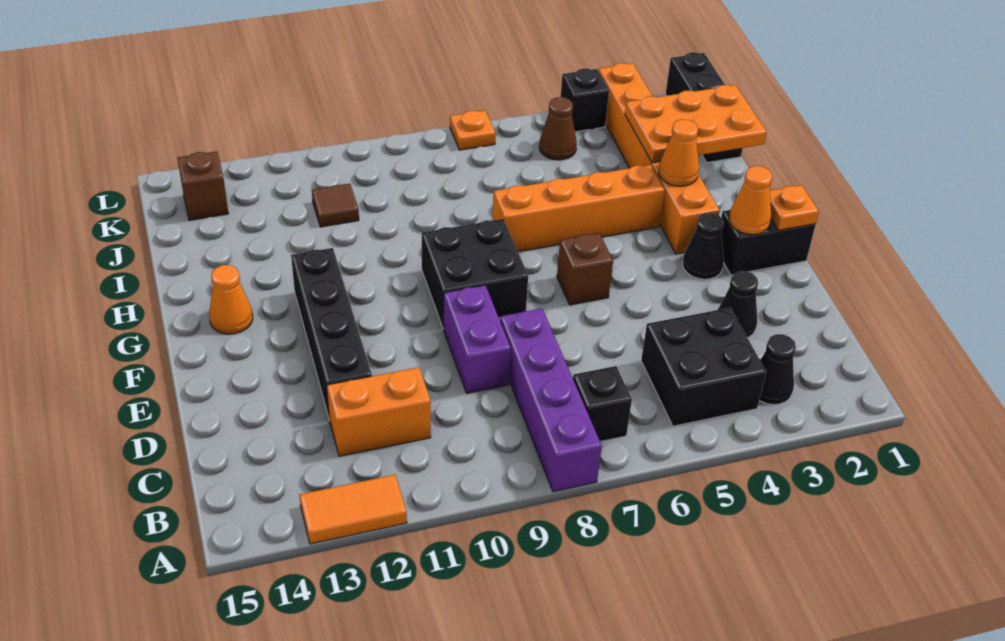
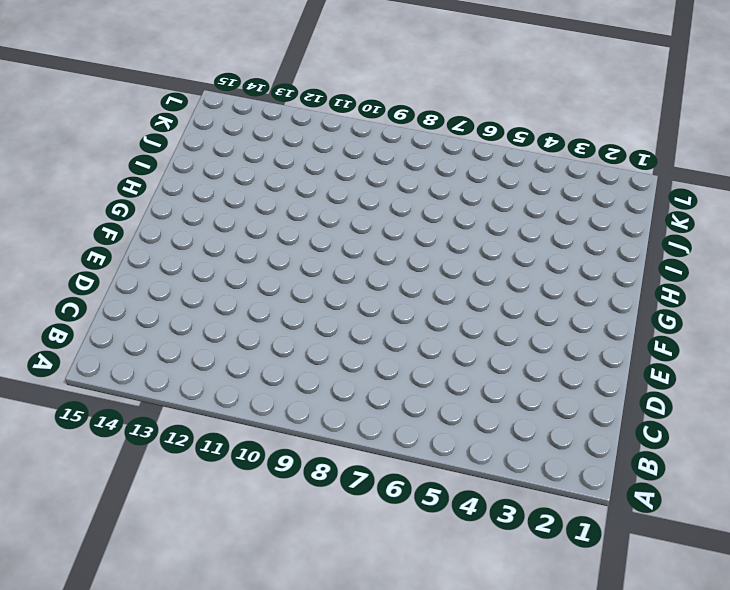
none -> purple brick A8:D8 level 1
none -> orange tile A12:A13 level 1
none -> black cone B3 level 1

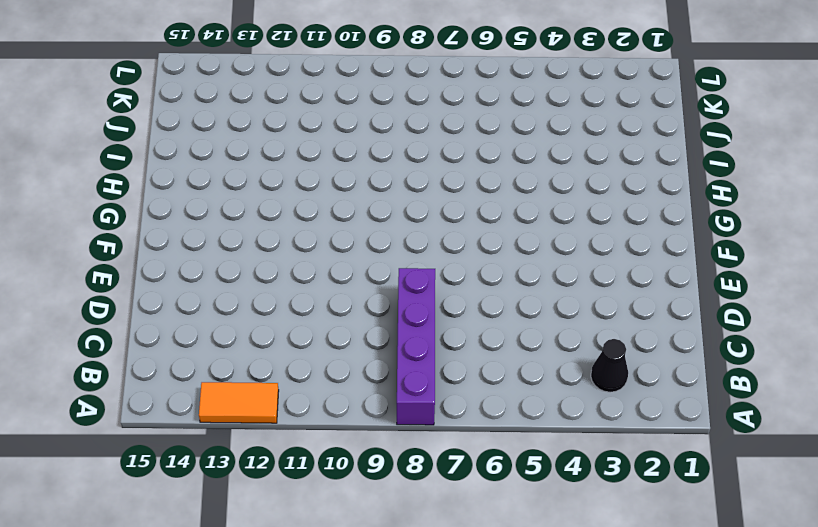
none -> black brick B4:C5 level 1
none -> black brick B7 level 1
none -> orange brick C11:C12 level 1

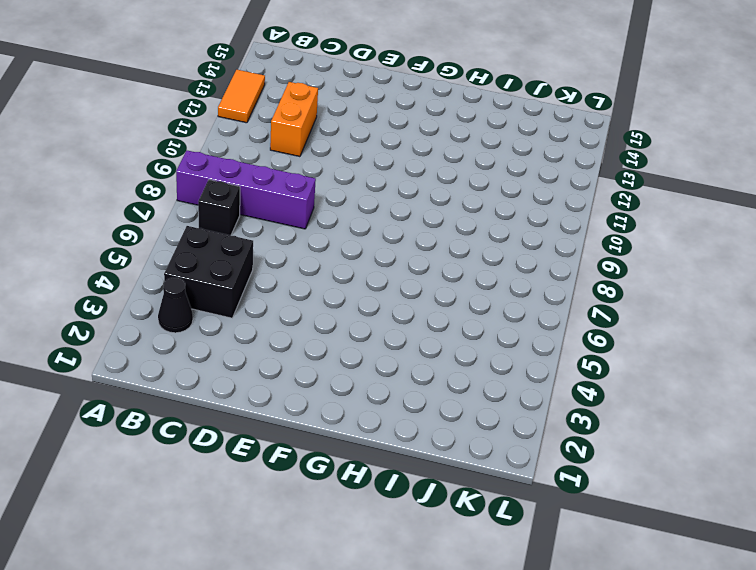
none -> black cone D3 level 1
none -> purple brick D9:E9 level 1
none -> black brick D12:G12 level 1

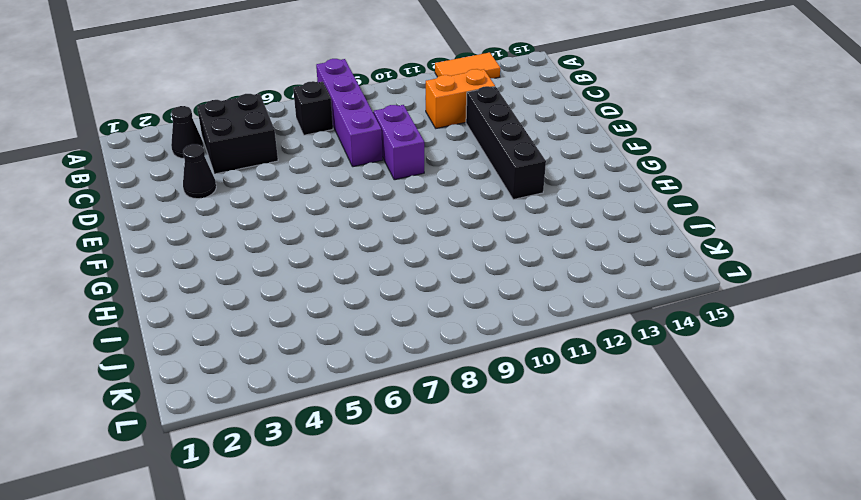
none -> black brick F1:F2 level 1
none -> black cone F3 level 1
none -> brown brick F6 level 1

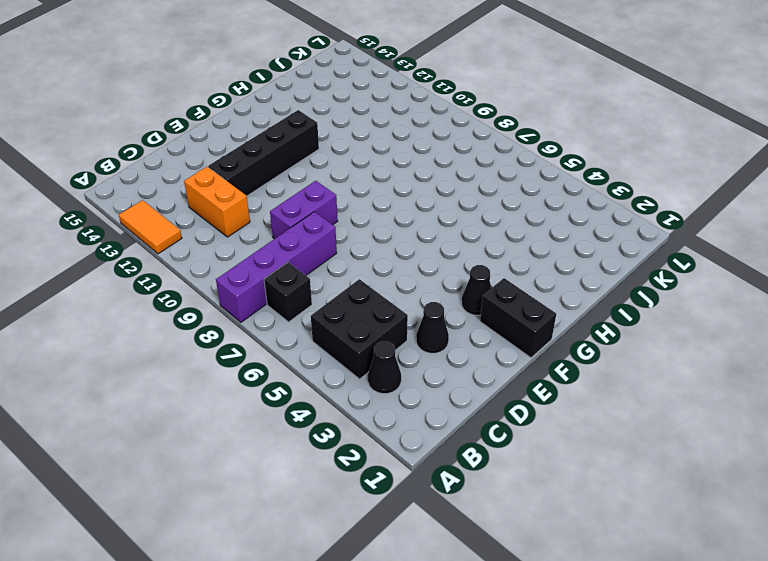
none -> brown brick F6 level 1
none -> black brick F8:G9 level 1
none -> orange brick G3:L3 level 1

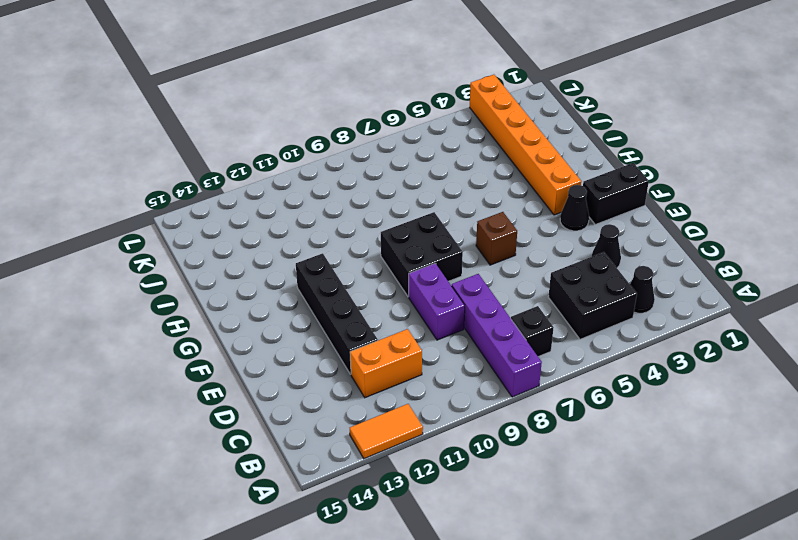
none -> orange cone G14 level 1
none -> orange brick H4:H7 level 1
none -> black brick J1:L1 level 1

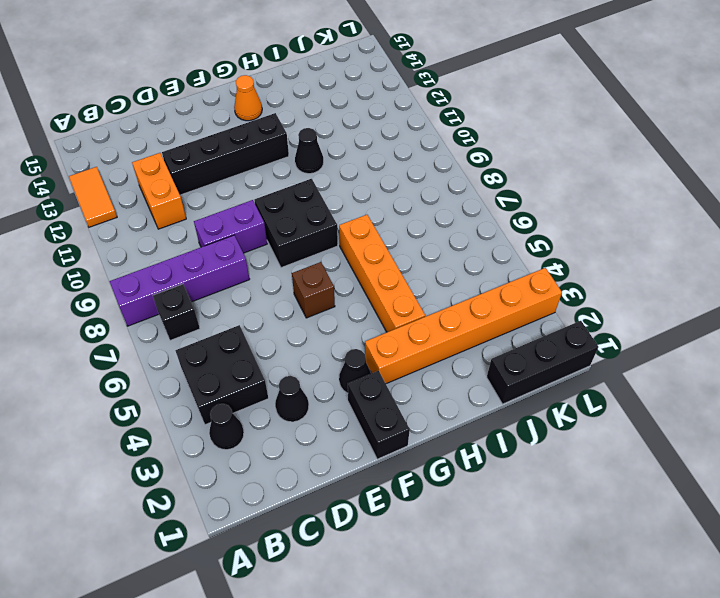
black cone H11 level 1 -> none
none -> brown tile J11 level 1
none -> brown cone K5 level 1
none -> brown brick K14 level 1

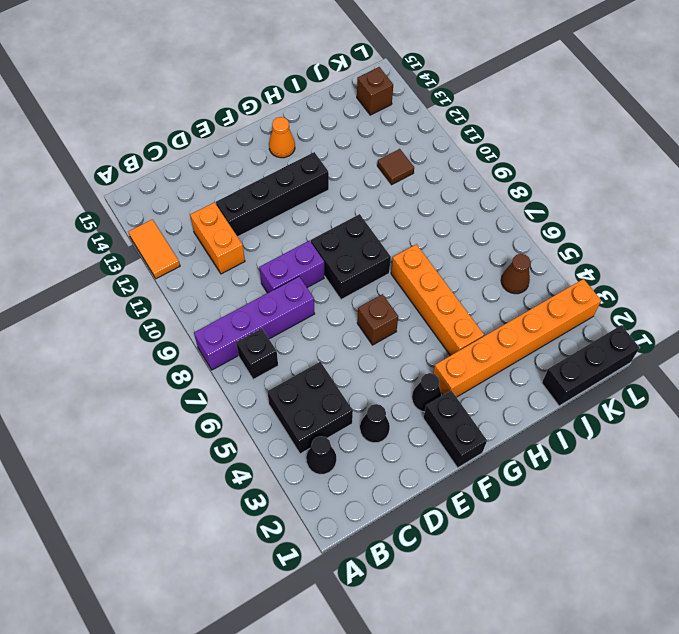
none -> black brick L4 level 1
none -> orange plate L7 level 1
none -> orange plate F1 level 2

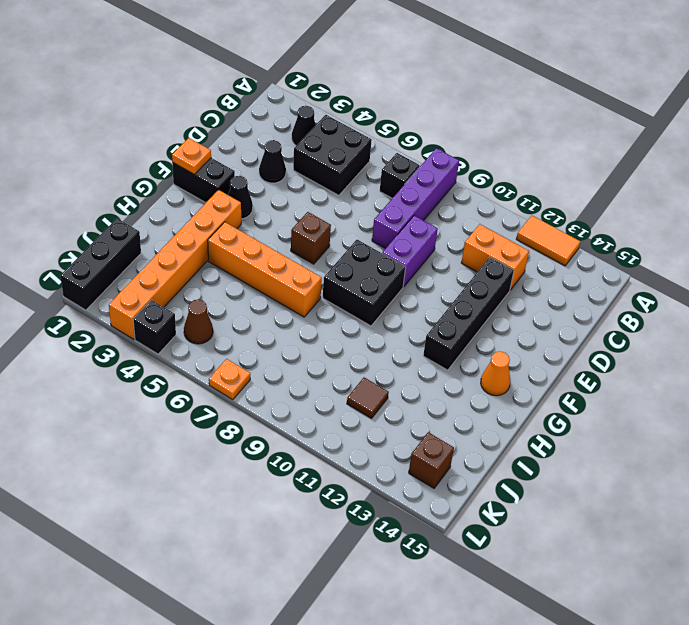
none -> orange cone F2 level 2
none -> orange cone H3 level 2
none -> orange plate I1:J3 level 2

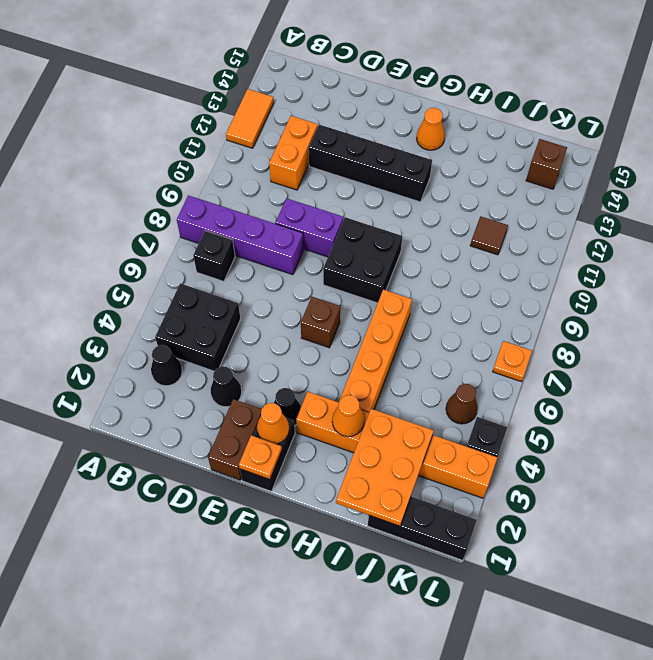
brown brick E1:E2 level 1 -> none

